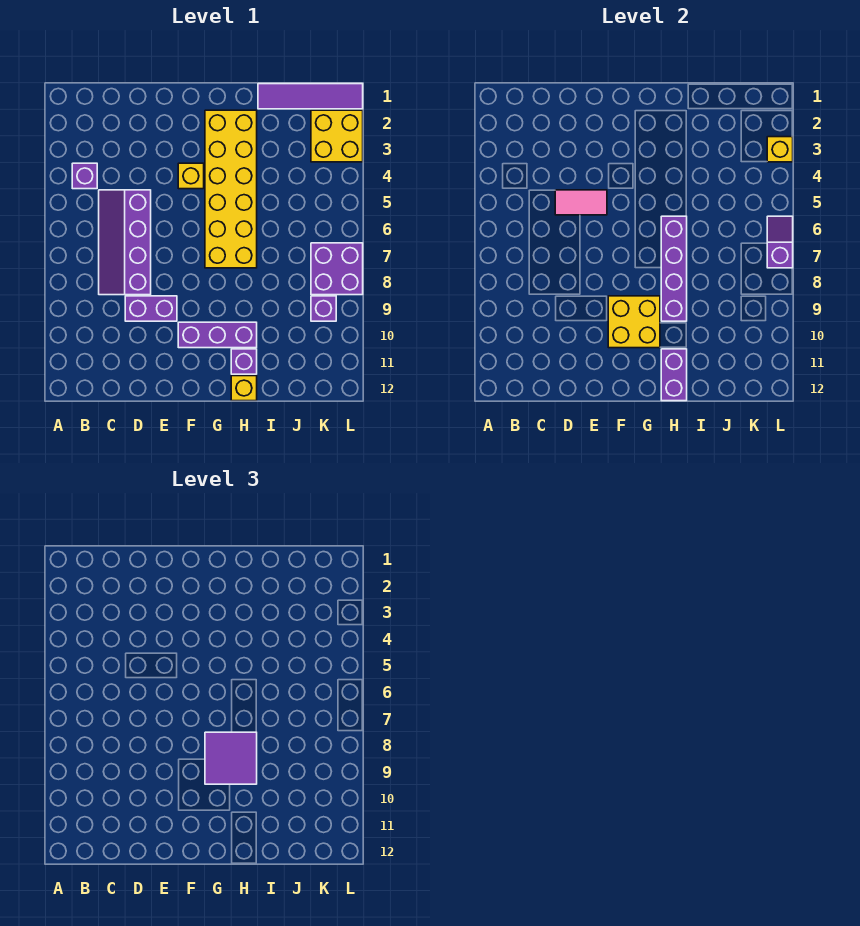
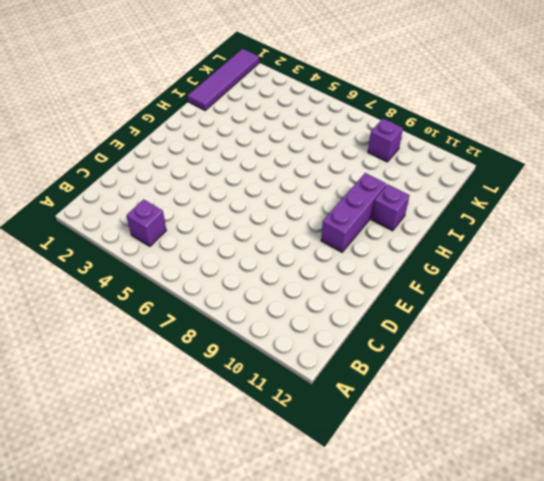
none -> purple slope C5:D8 level 1 top D
none -> purple brick D9:E9 level 1
none -> yellow brick F4 level 1

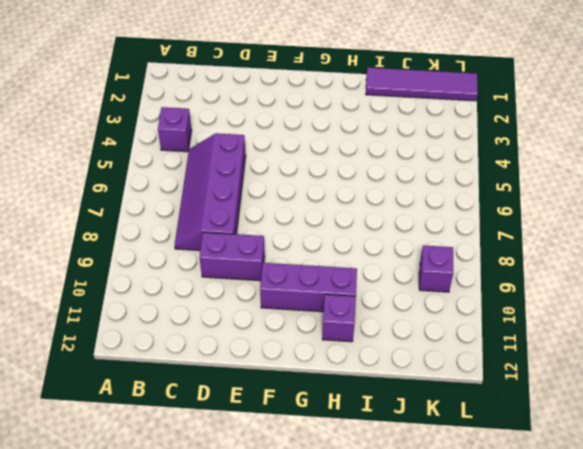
none -> yellow brick F4 level 1
none -> yellow brick G2:H7 level 1
none -> yellow brick H12 level 1

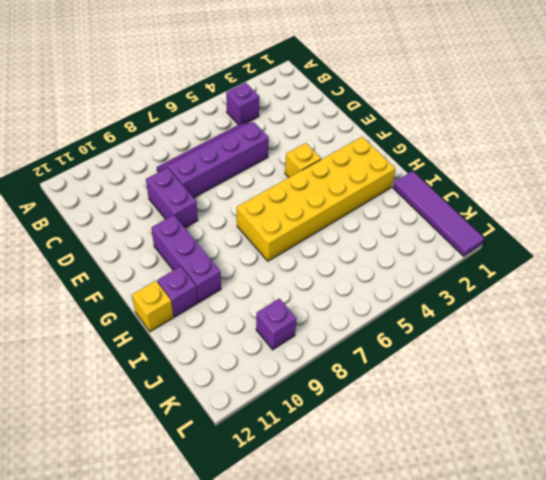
none -> yellow brick K2:L3 level 1
none -> purple brick K7:L8 level 1
none -> pink tile D5:E5 level 2

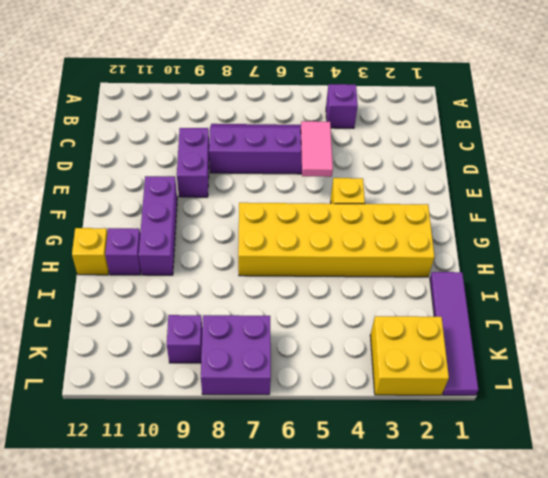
none -> yellow brick F9:G10 level 2
none -> purple brick H6:H9 level 2
none -> purple brick H11:H12 level 2

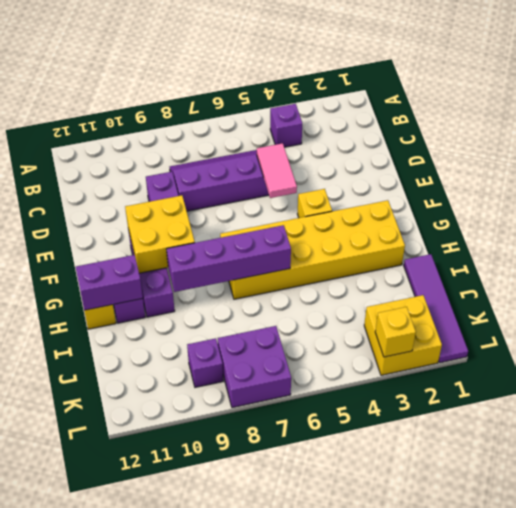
none -> purple slope L6:L7 level 2 top 7
none -> purple tile G8:H9 level 3

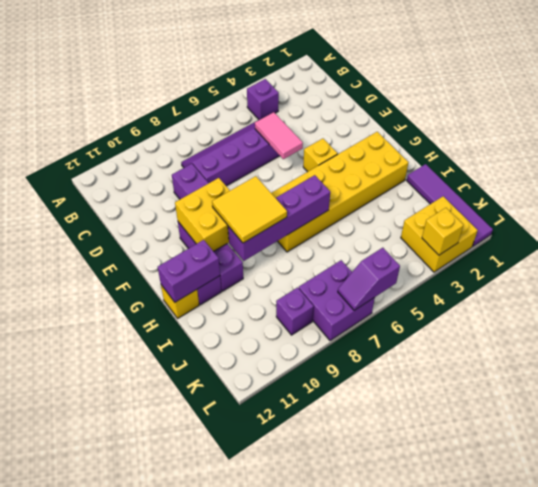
yellow tile G8:H9 level 3 -> purple tile G8:H9 level 3
purple slope L6:L7 level 2 top 6 -> purple slope L6:L7 level 2 top 7

